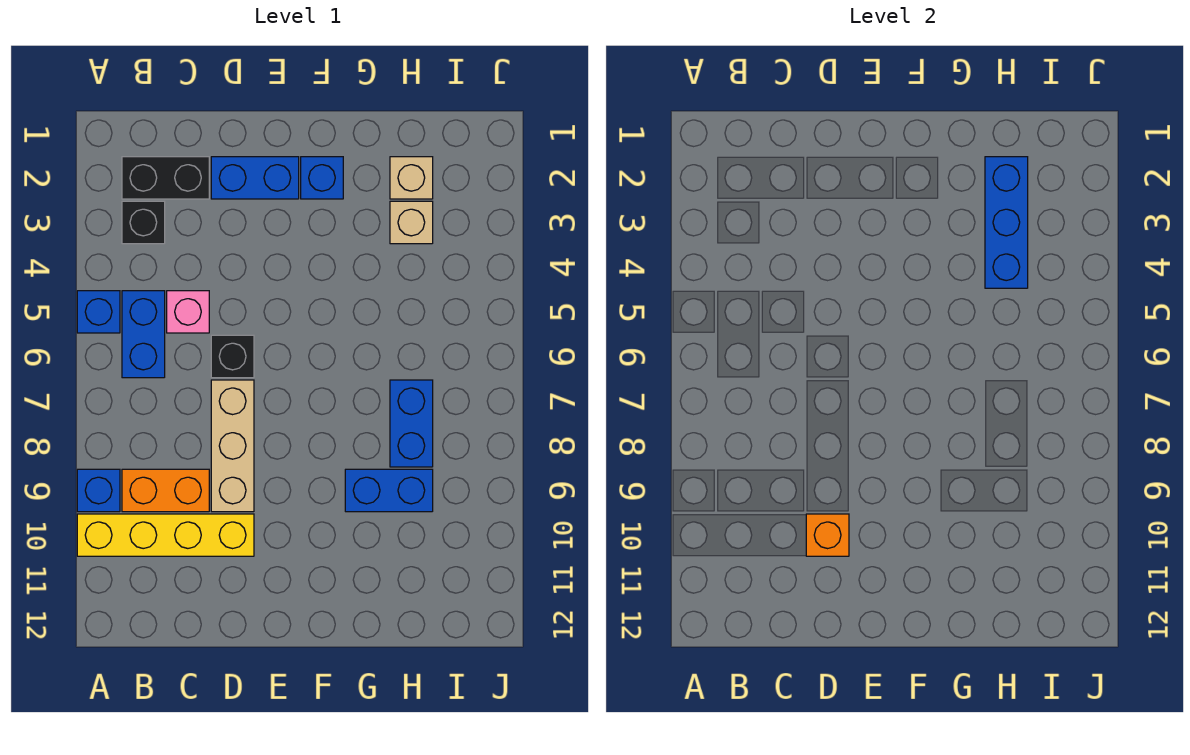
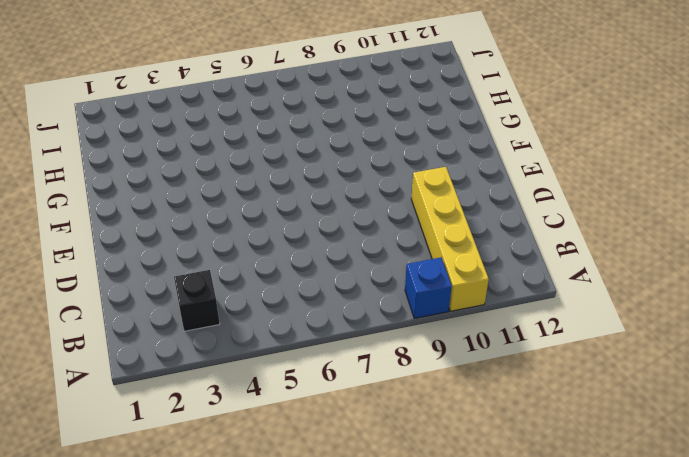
none -> blue brick A5 level 1
none -> black brick B2:C2 level 1
none -> blue brick B5:B6 level 1

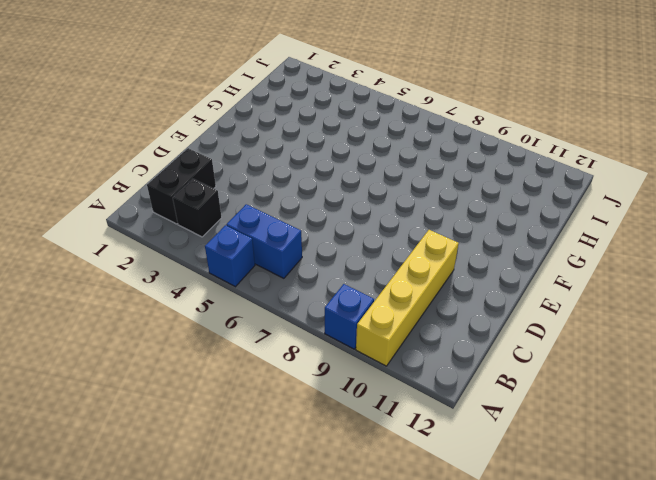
none -> orange brick B9:C9 level 1
none -> pink brick C5 level 1
none -> blue brick D2:E2 level 1

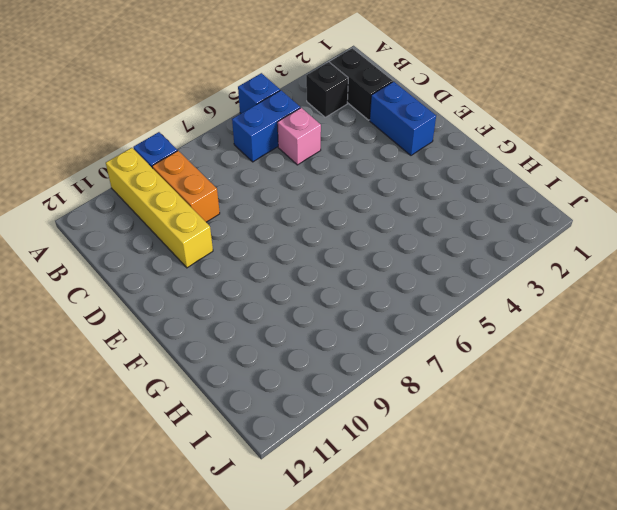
none -> black brick D6 level 1
none -> tan brick D7:D9 level 1
none -> blue brick F2 level 1

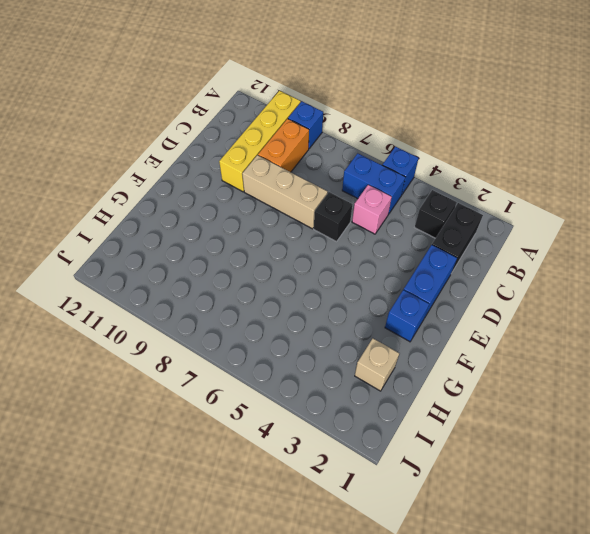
none -> blue brick G9:H9 level 1
none -> tan brick H3 level 1
none -> blue brick H7:H8 level 1

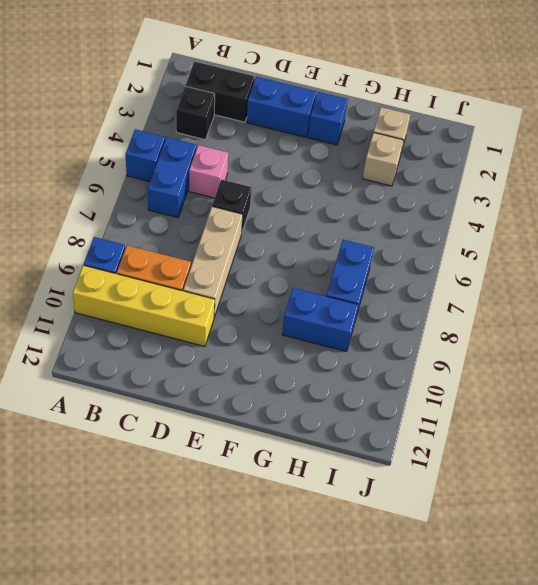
none -> orange brick D10 level 2
none -> blue brick H2:H4 level 2

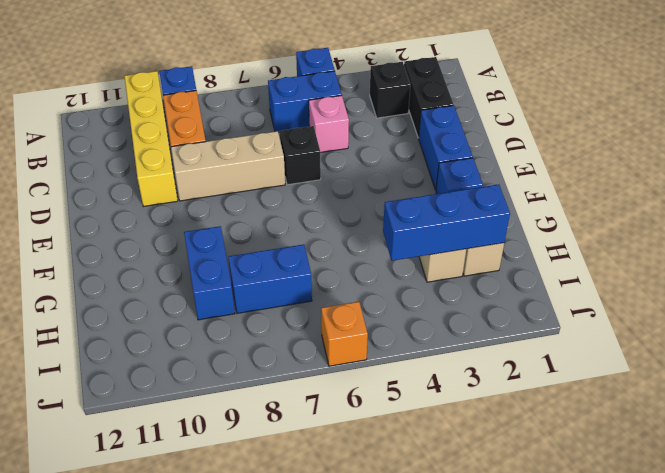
orange brick J6 level 1 -> orange brick D10 level 2

